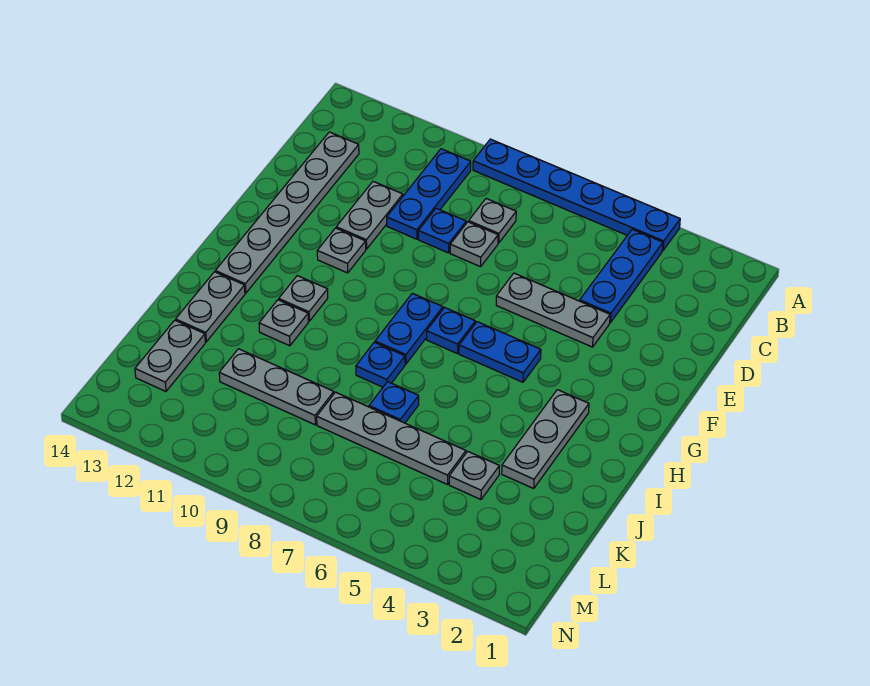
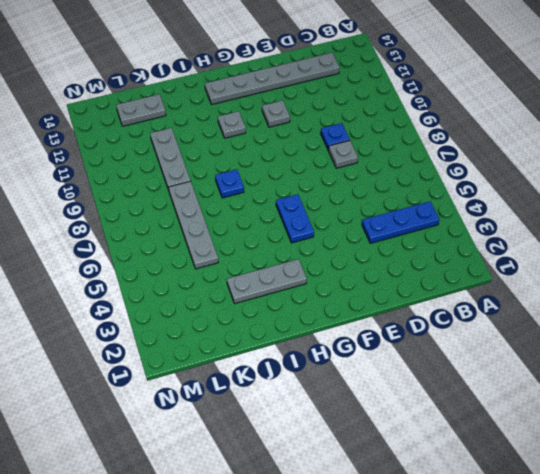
none -> blue plate A4:A9 level 1
none -> blue plate B10:D10 level 1
none -> grey plate C8 level 1

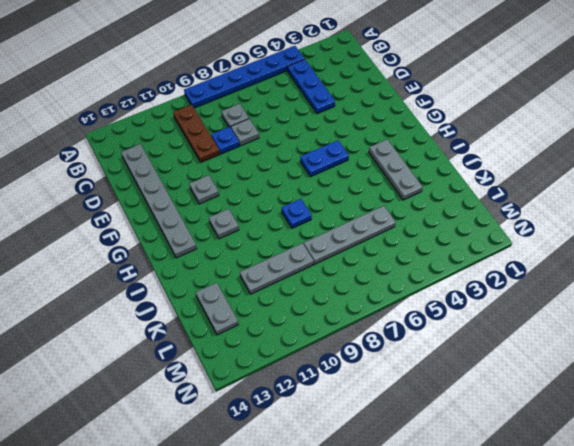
brown plate B10:D10 level 1 -> blue plate B10:D10 level 1
none -> grey plate D11:E11 level 1
none -> grey plate E4:E6 level 1
none -> blue plate G7 level 1

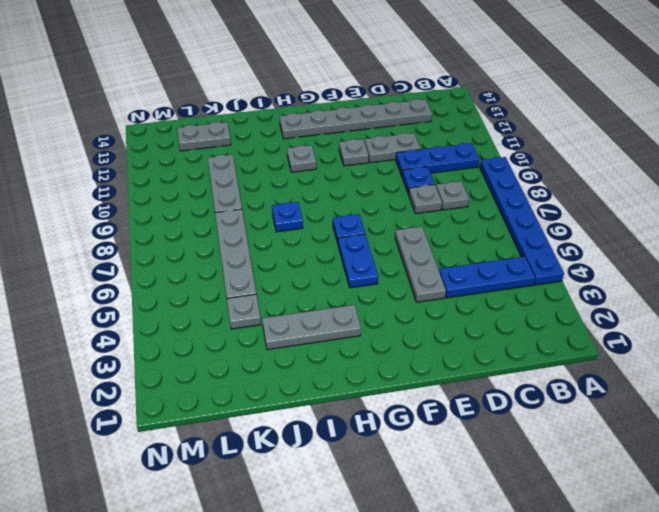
none -> blue plate G8:H8 level 1
none -> grey plate I11 level 1
none -> grey plate I13:J13 level 1

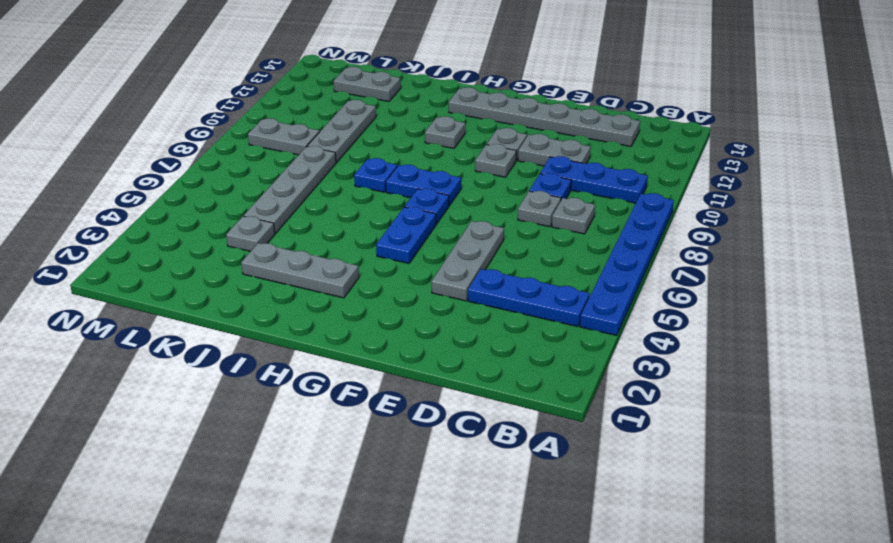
grey plate F10 level 1 -> grey plate I11 level 1
grey plate L9:M9 level 1 -> grey plate I13:J13 level 1
none -> blue plate J7 level 1

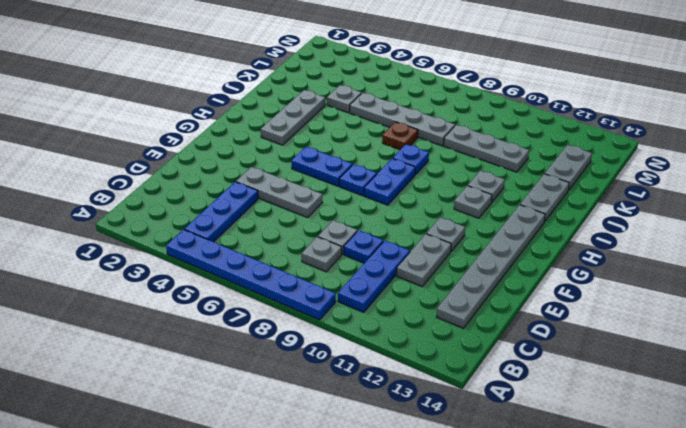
brown plate J7 level 1 -> blue plate J7 level 1

